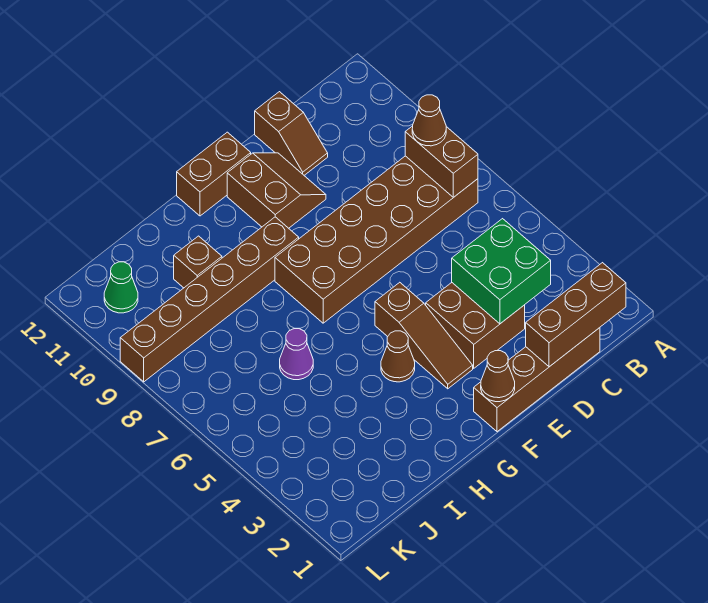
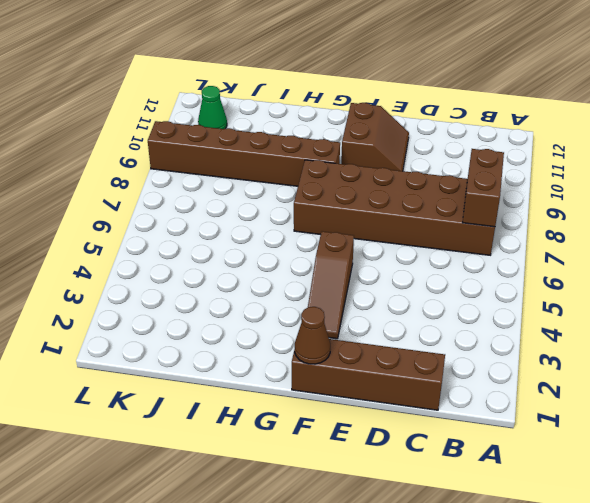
none -> brown brick D3:E4 level 1
none -> brown slope D11:D12 level 1 top 12
none -> brown brick F12:G12 level 1

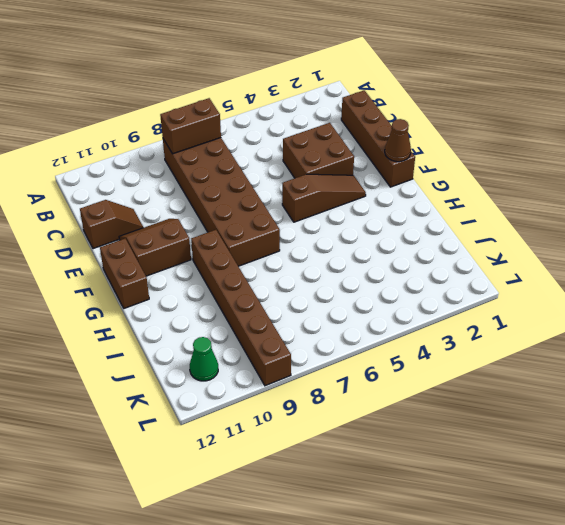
none -> brown cone G4 level 1
none -> purple cone I6 level 1
none -> brown brick I10 level 1

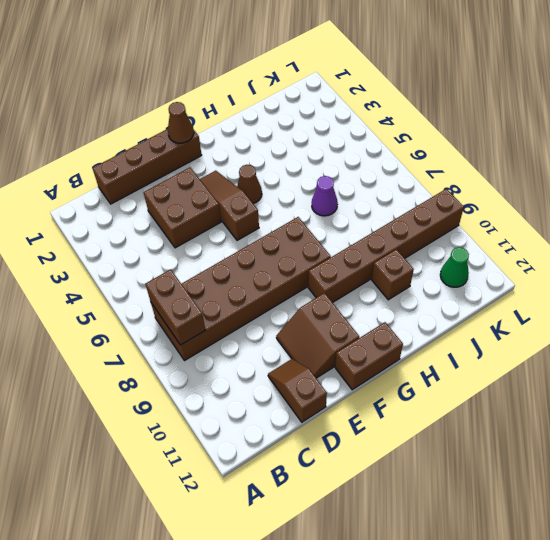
none -> brown brick B1:D1 level 2
none -> green brick C3:D4 level 2
none -> brown cone B8 level 3

